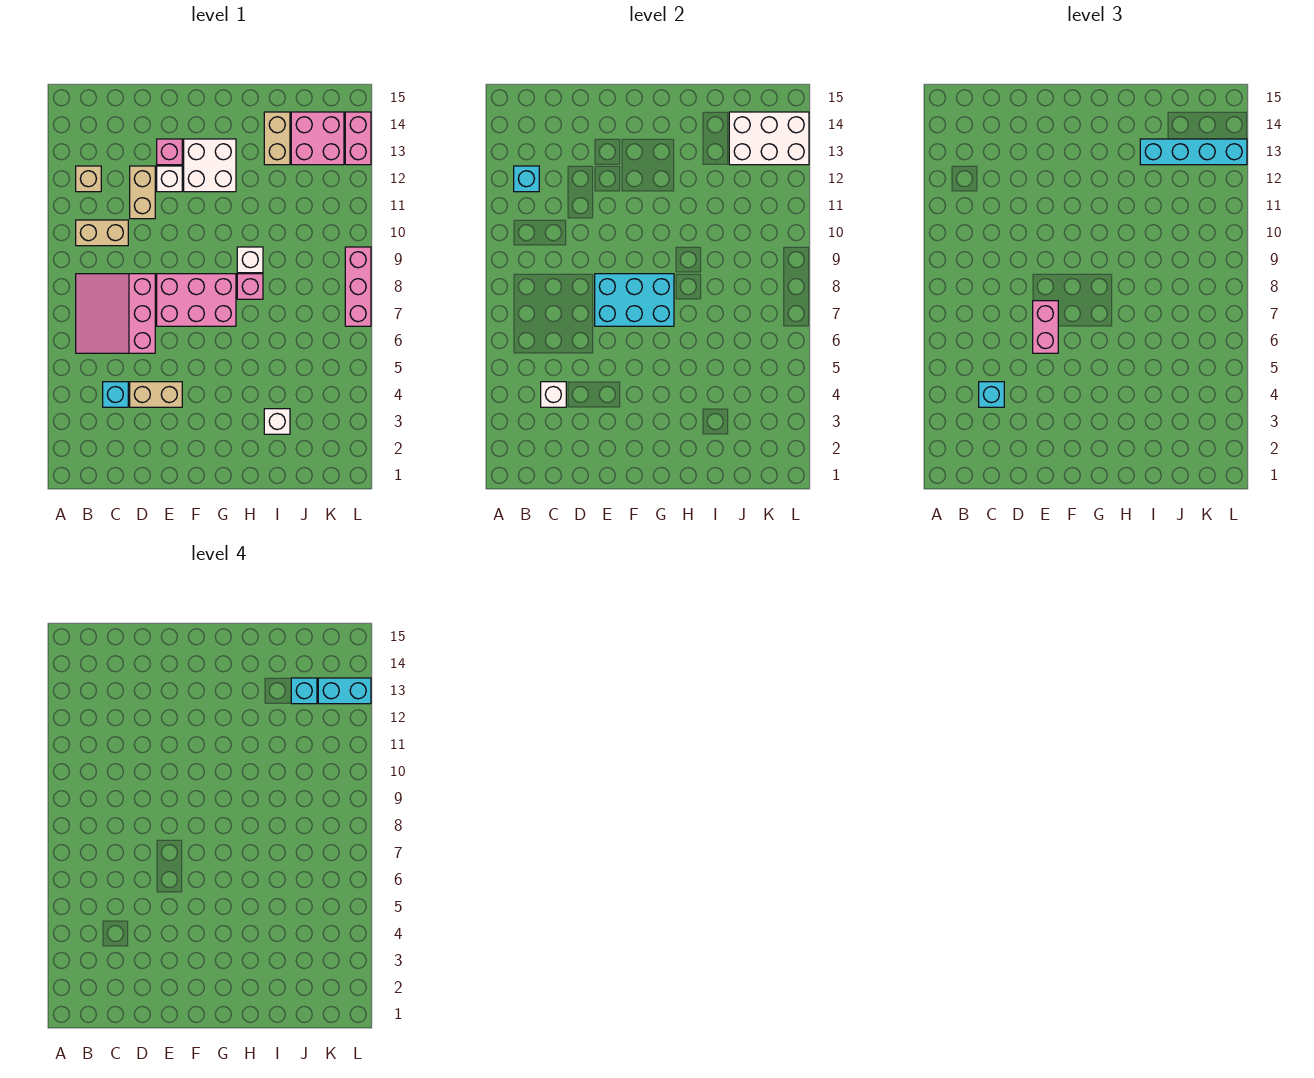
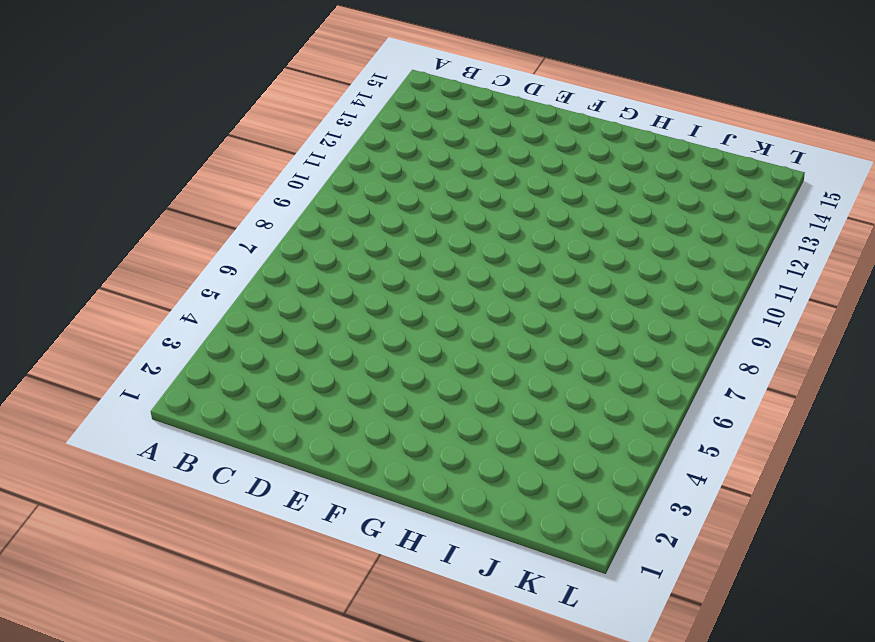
none -> pink slope B6:D8 level 1 top D
none -> tan brick B10:C10 level 1
none -> tan brick B12 level 1

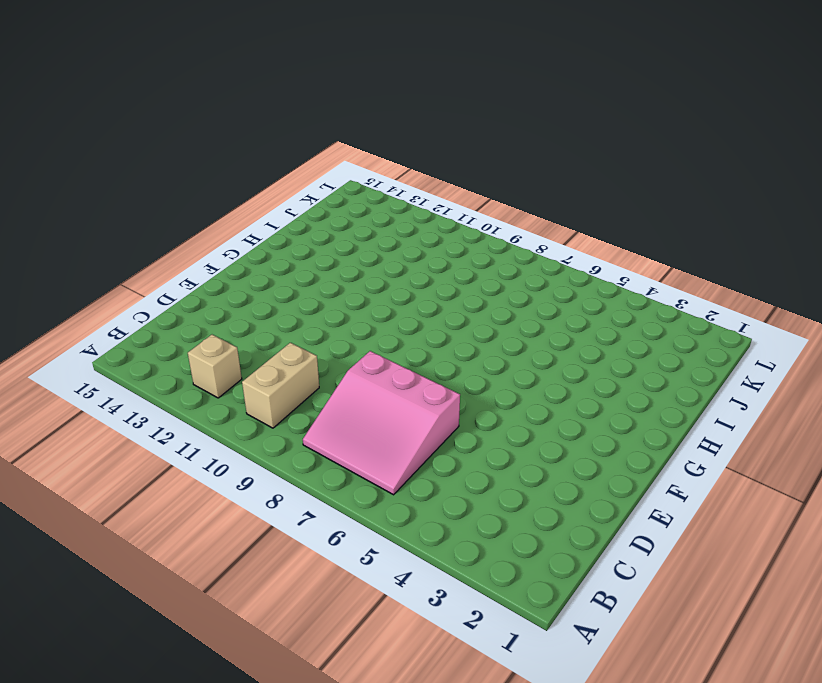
none -> cyan brick C4 level 1
none -> tan brick D4:E4 level 1
none -> tan brick D11:D12 level 1

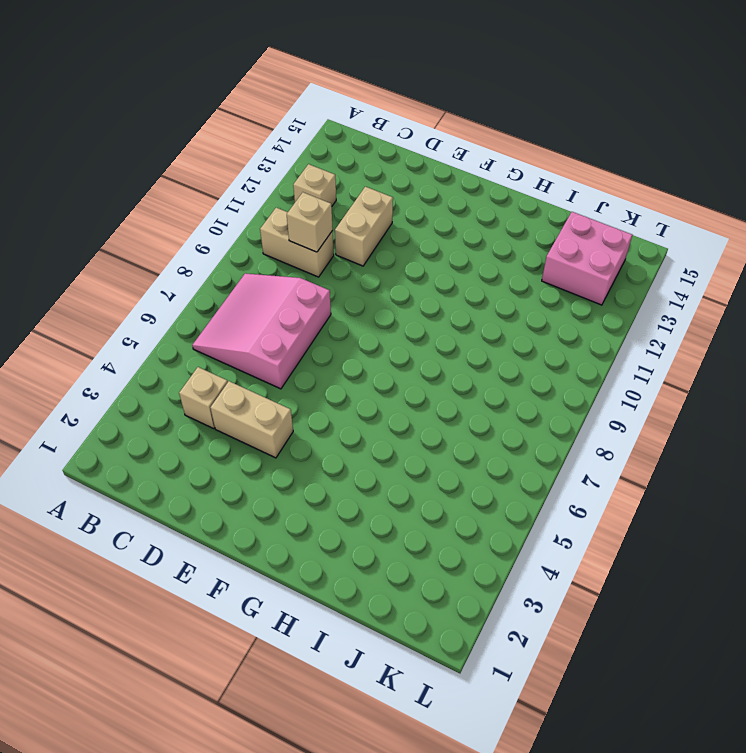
tan brick C4 level 1 -> cyan brick C4 level 1
tan brick C10 level 2 -> none
none -> pink brick E7:G8 level 1
none -> white brick E12 level 1
none -> pink brick E13 level 1

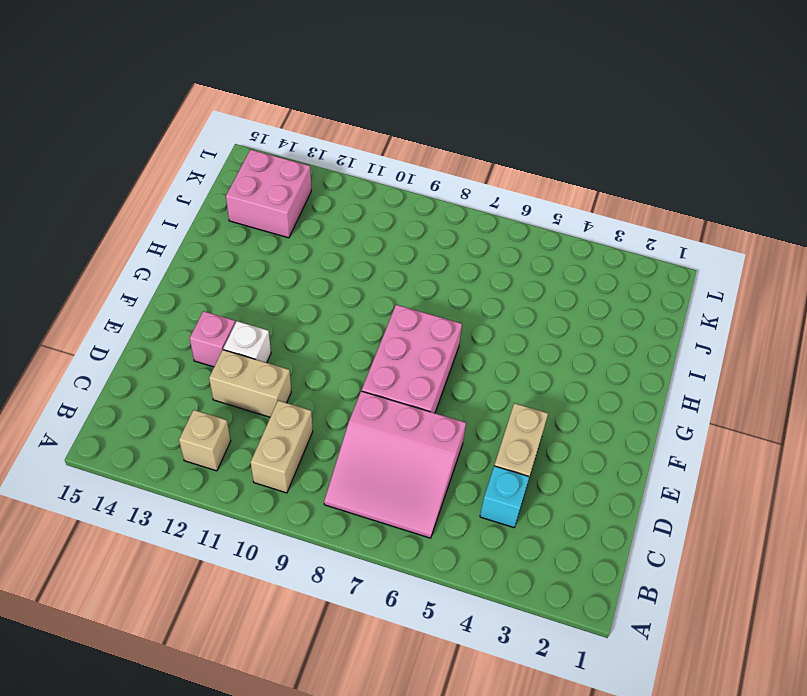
none -> white brick F12:G13 level 1
none -> pink brick H8 level 1
none -> white brick H9 level 1

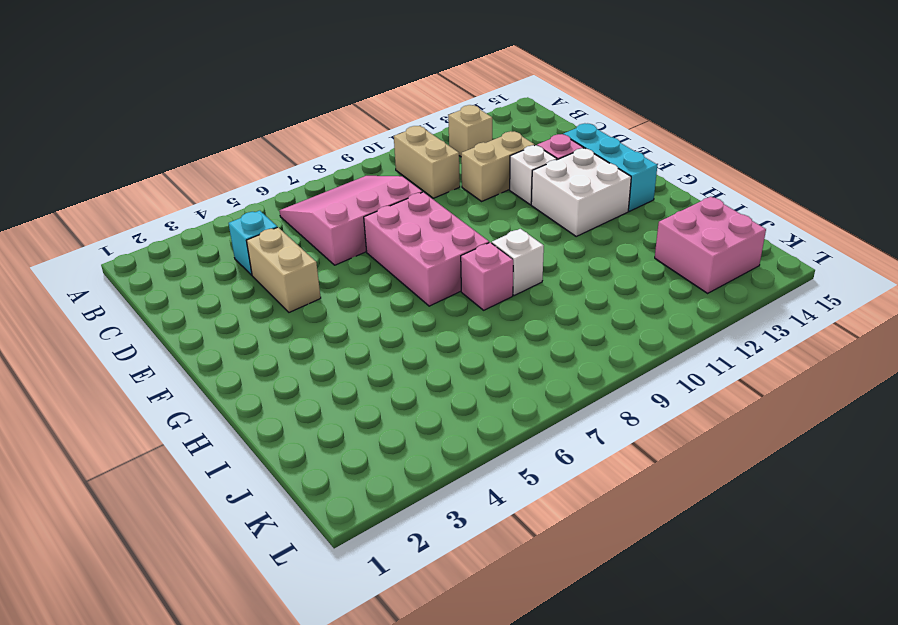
cyan brick E14:G14 level 1 -> none
none -> white brick I3 level 1
none -> tan brick I13:I14 level 1
none -> pink brick L7:L9 level 1

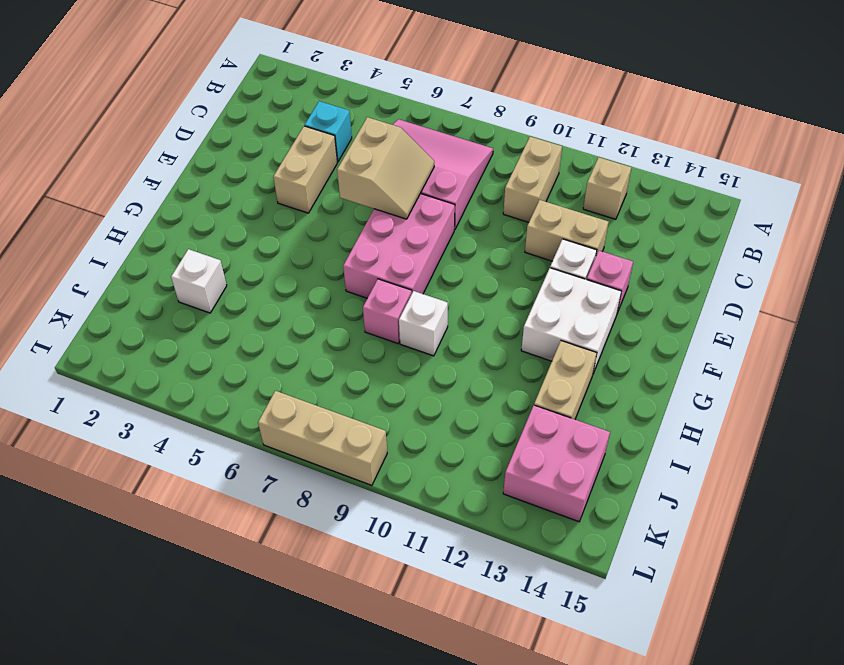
tan slope D6:E7 level 2 top 6 -> cyan brick E7:G8 level 2
tan brick H13:I13 level 1 -> tan brick I13:I14 level 1
tan brick L7:L9 level 1 -> pink brick L7:L9 level 1
none -> pink brick L13:L14 level 1
none -> cyan brick B12 level 2
none -> white brick C4 level 2

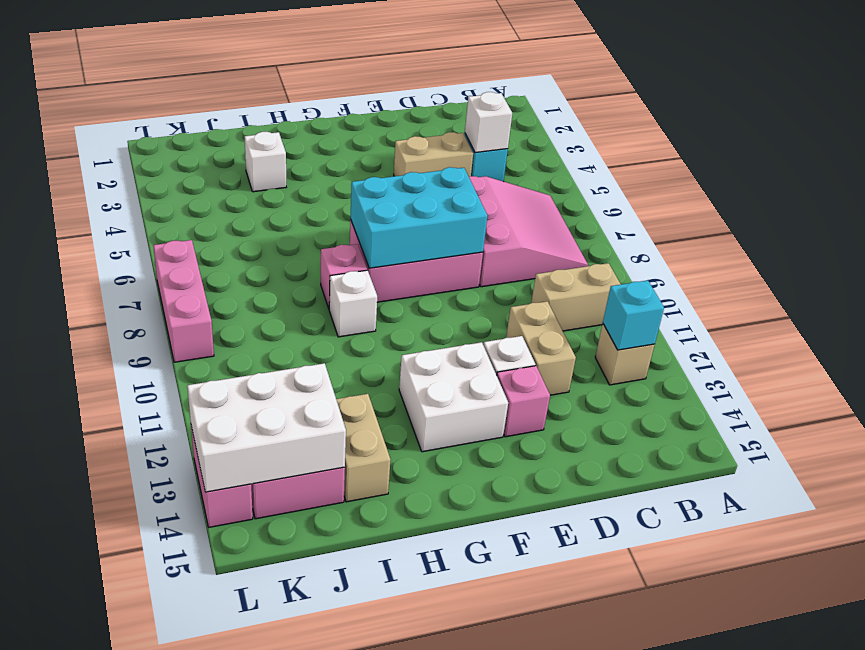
none -> cyan brick C4 level 3
none -> pink brick E6:E7 level 3
none -> cyan brick I13:L13 level 3

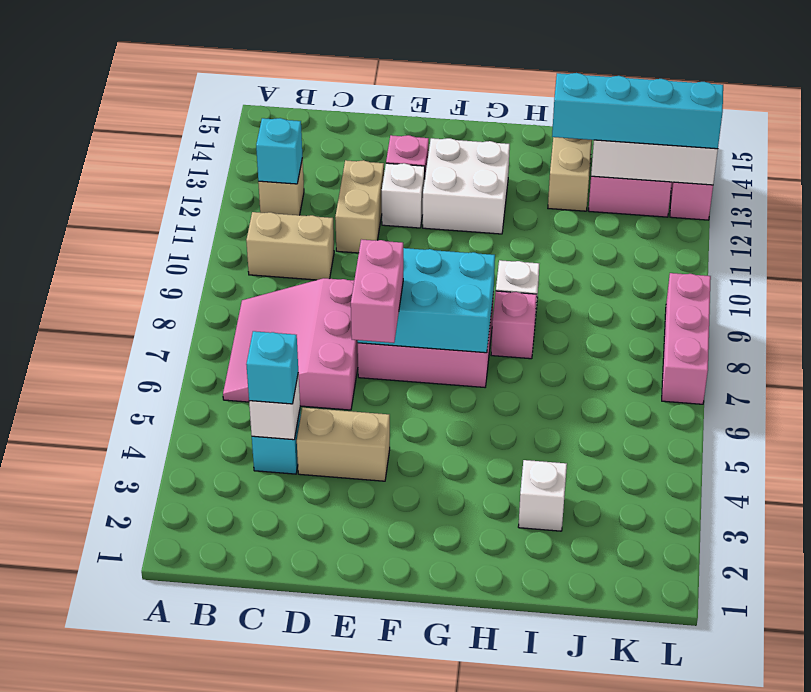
none -> cyan brick J13 level 4
none -> cyan brick K13:L13 level 4

